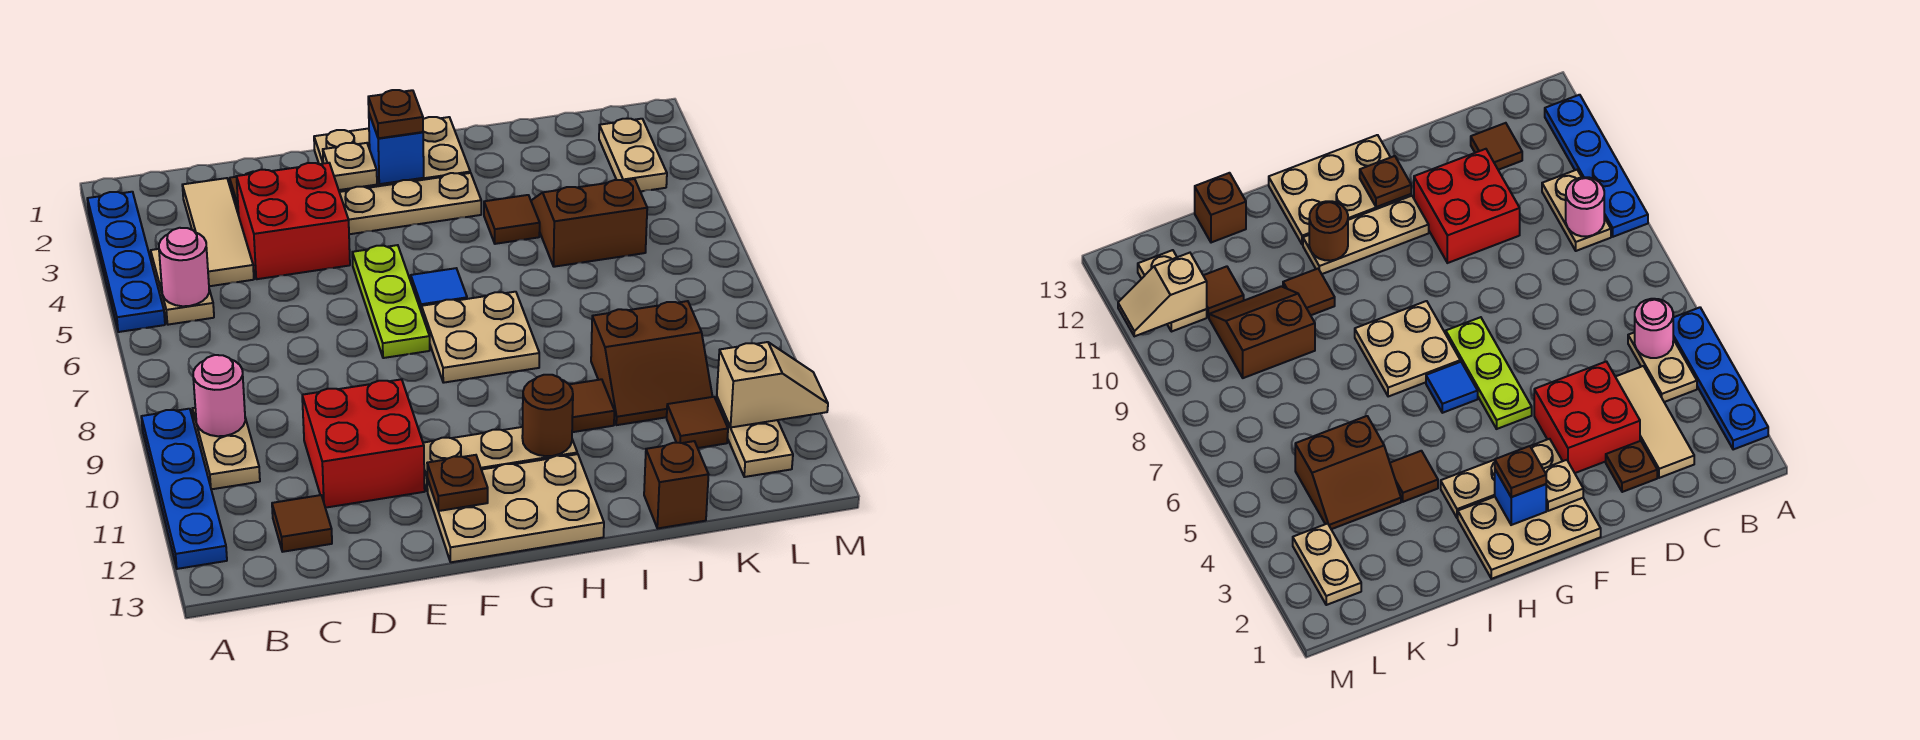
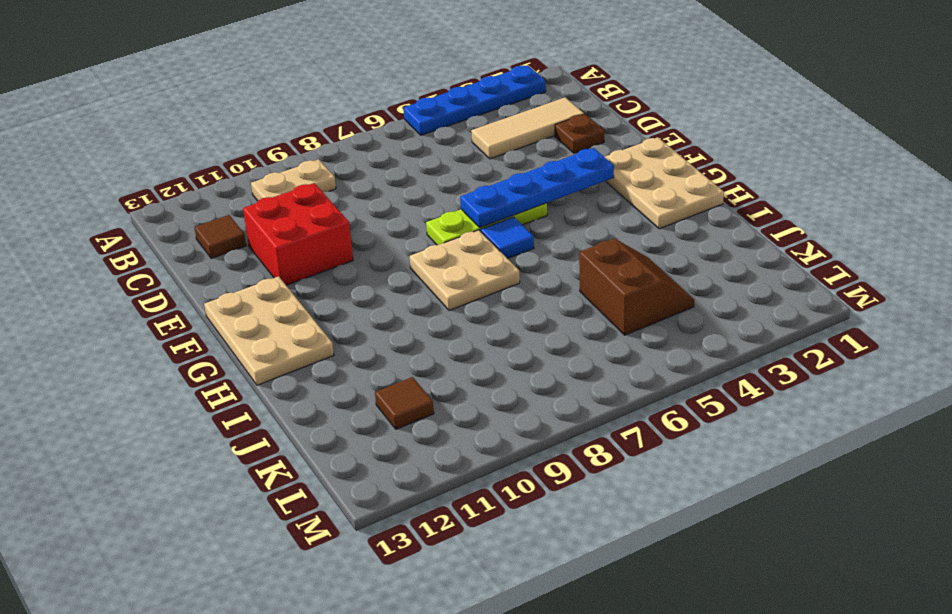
blue plate F3:F6 level 2 -> blue plate A9:A12 level 1
none -> tan plate B4:B5 level 1
none -> red brick D3:E4 level 1
none -> tan plate F3:H3 level 1
none -> tan plate F11:H11 level 1

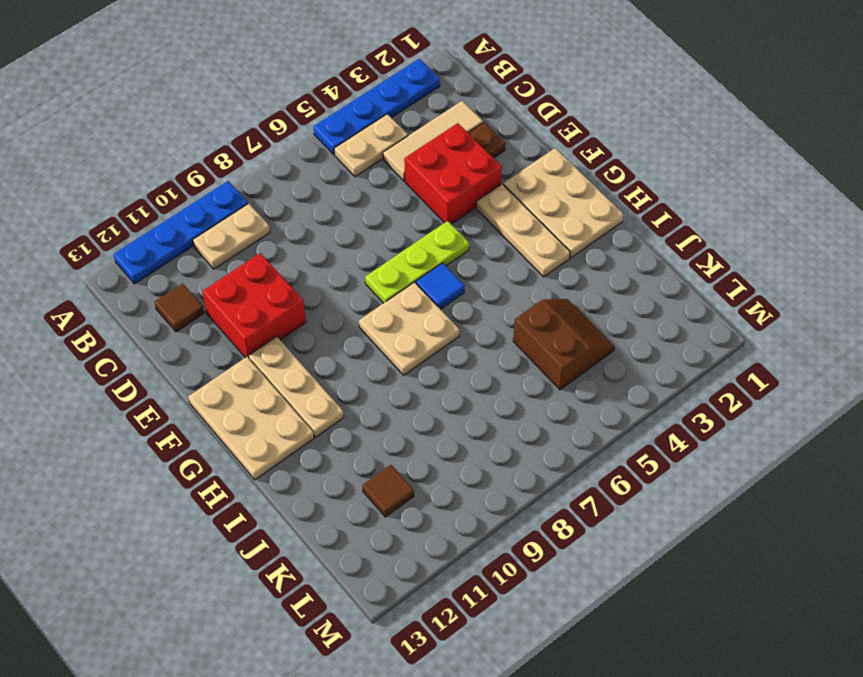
none -> brown tile I4 level 1
none -> brown tile I10 level 1
none -> brown slope J9:K10 level 1 top 9
none -> brown brick J13 level 1

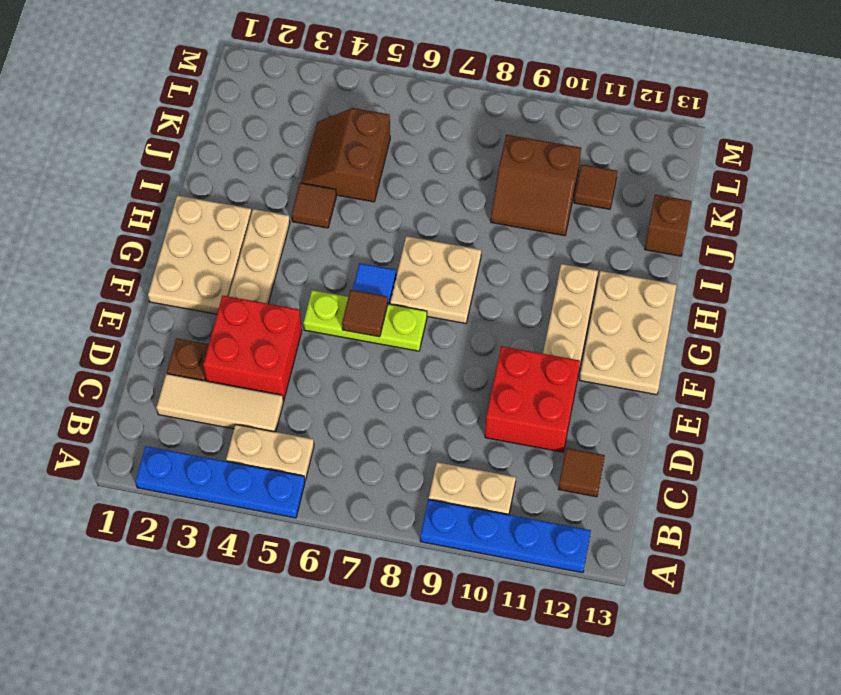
brown tile F6 level 2 -> brown tile I10 level 1
brown slope J9:K10 level 1 top K -> brown slope J9:K10 level 1 top 9
none -> tan plate L2:L3 level 1
none -> tan plate L11:L12 level 1
none -> pink round brick B5 level 2
none -> pink round brick B9 level 2

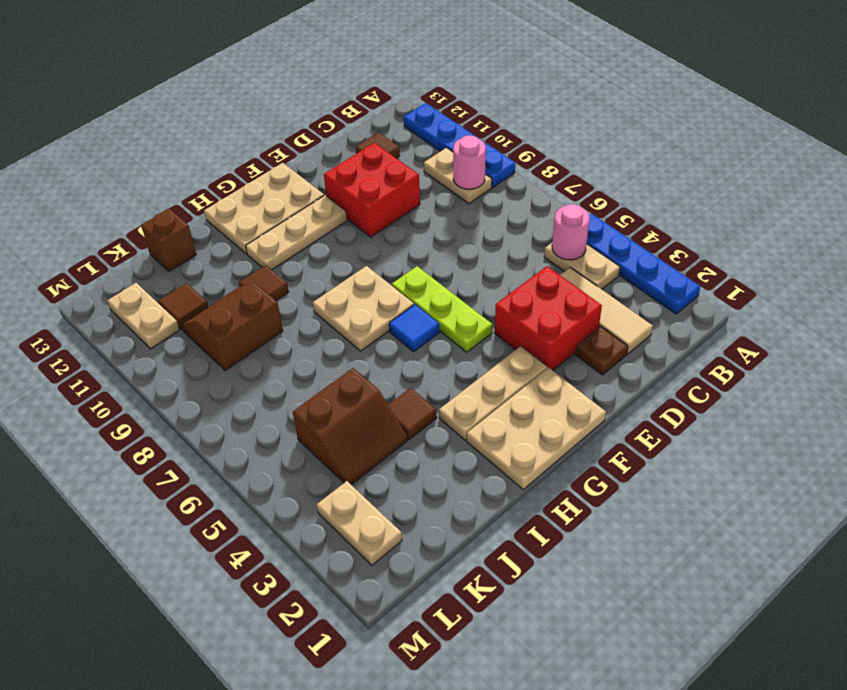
none -> tan plate F2 level 2
none -> brown plate F12 level 2
none -> blue brick G2 level 2
none -> brown round brick H11 level 2

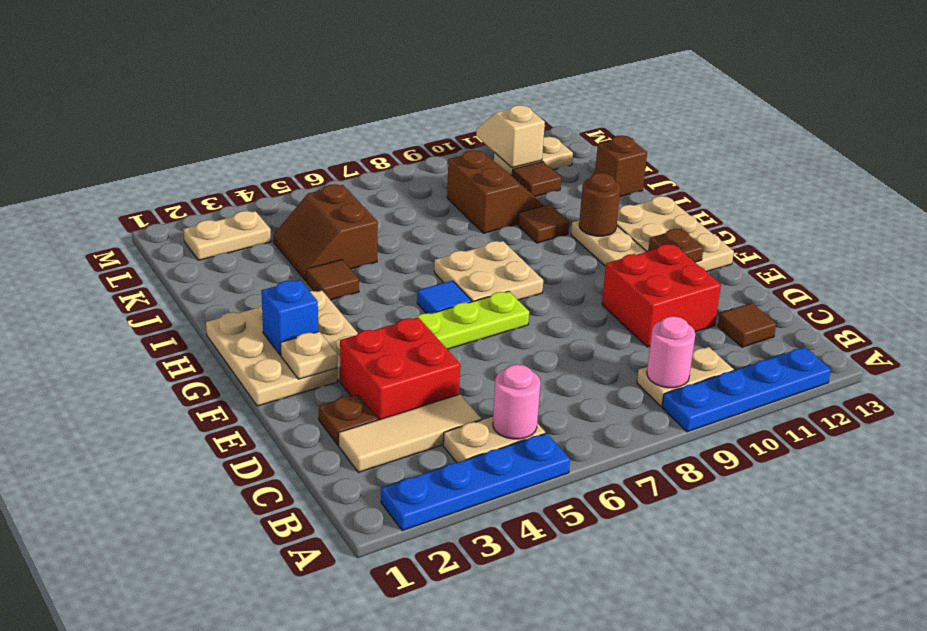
none -> brown plate G2 level 3

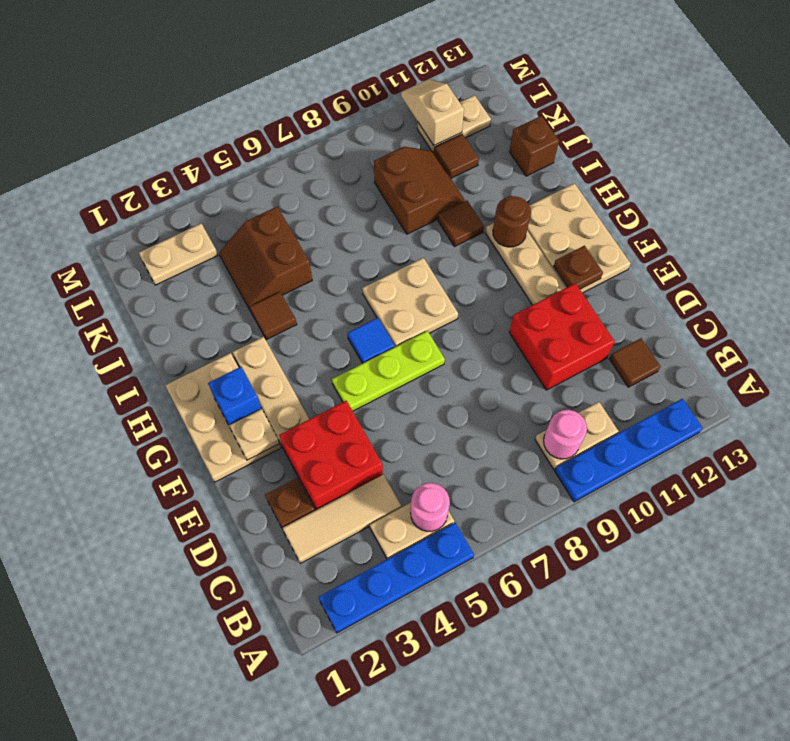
none -> brown plate G2 level 3

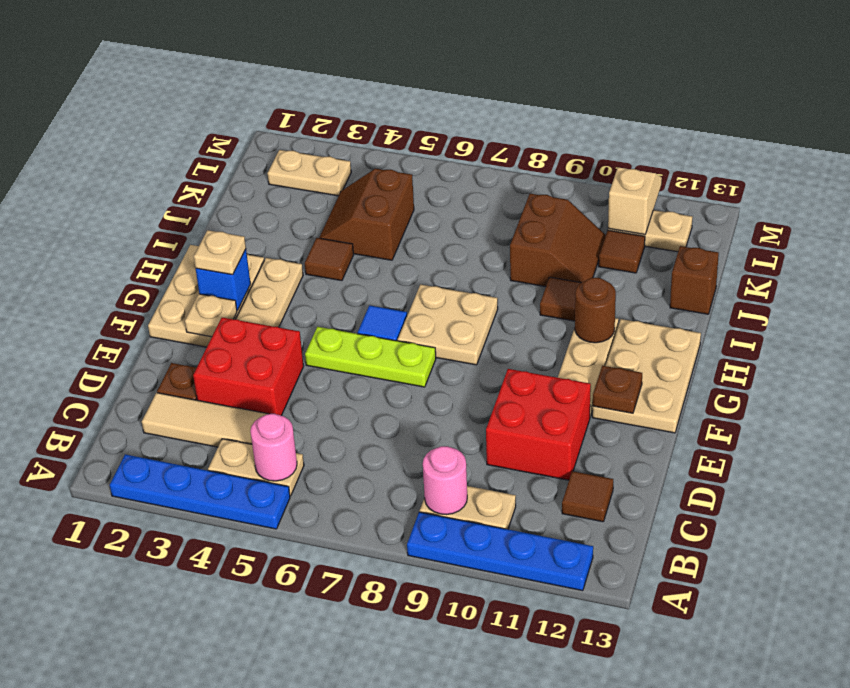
tan plate G2 level 3 -> brown plate G2 level 3

